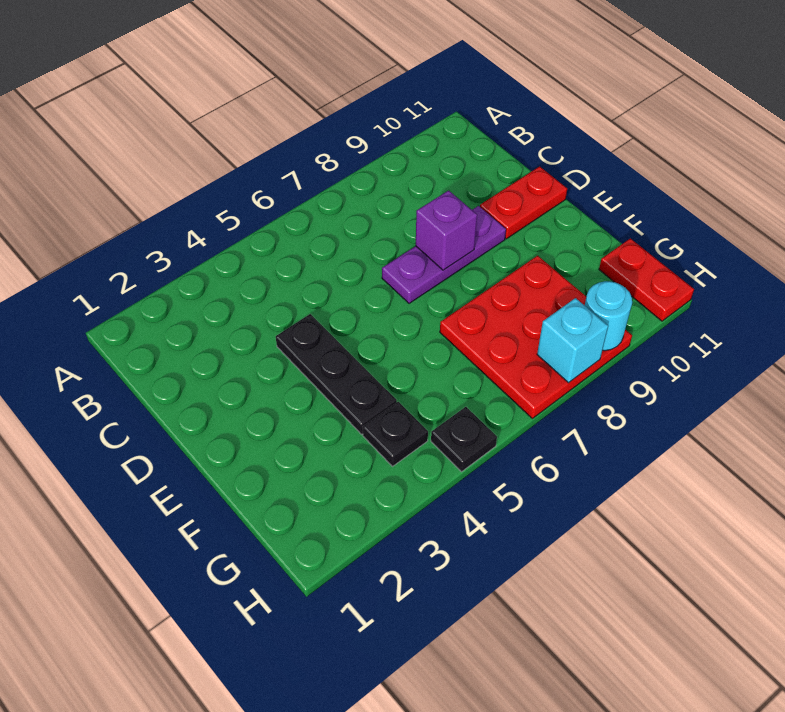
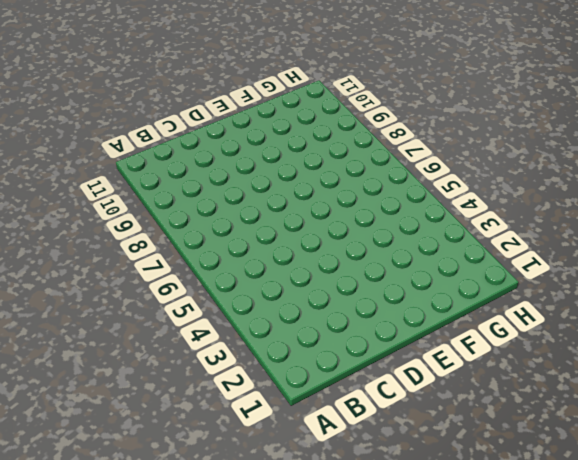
none -> black plate D4:F4 level 1
none -> purple plate D7:D9 level 1

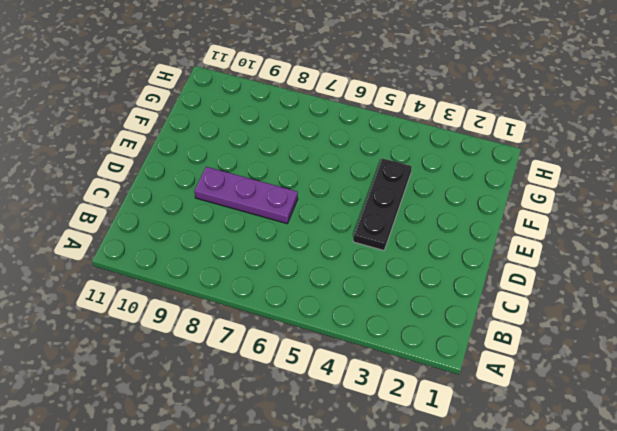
none -> red plate D10:D11 level 1
none -> red plate F7:H9 level 1

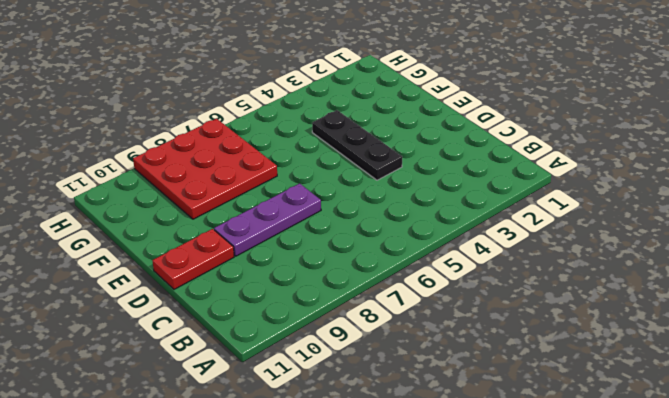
none -> black plate G4 level 1
none -> red plate G11:H11 level 1

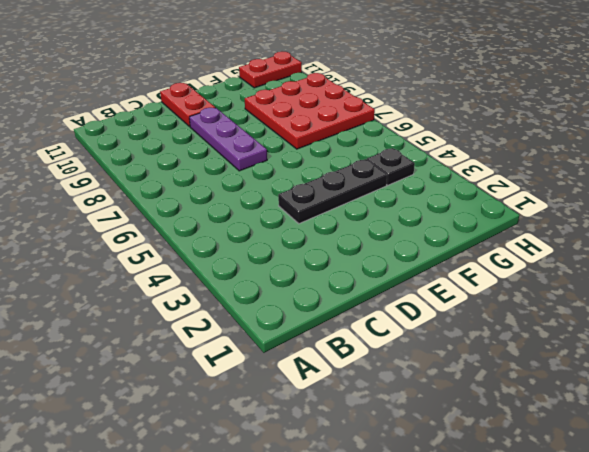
none -> black plate H5 level 1
none -> purple brick D8 level 2

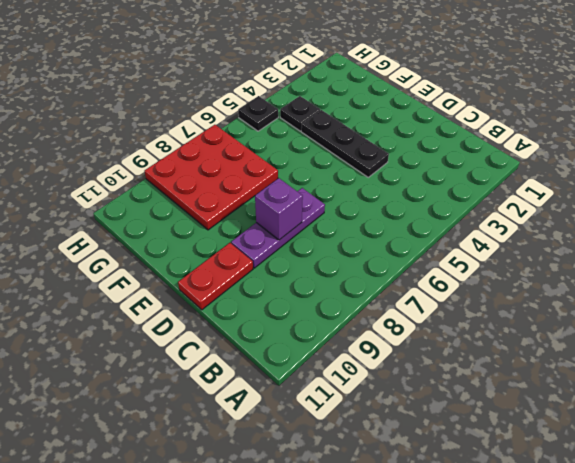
none -> red plate G11:H11 level 1
none -> cyan brick H8 level 2

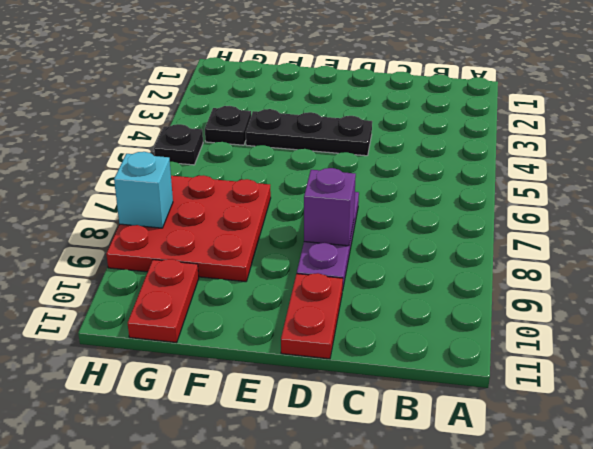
red plate G10:G11 level 1 -> red plate G11:H11 level 1
none -> cyan round brick H9 level 2

